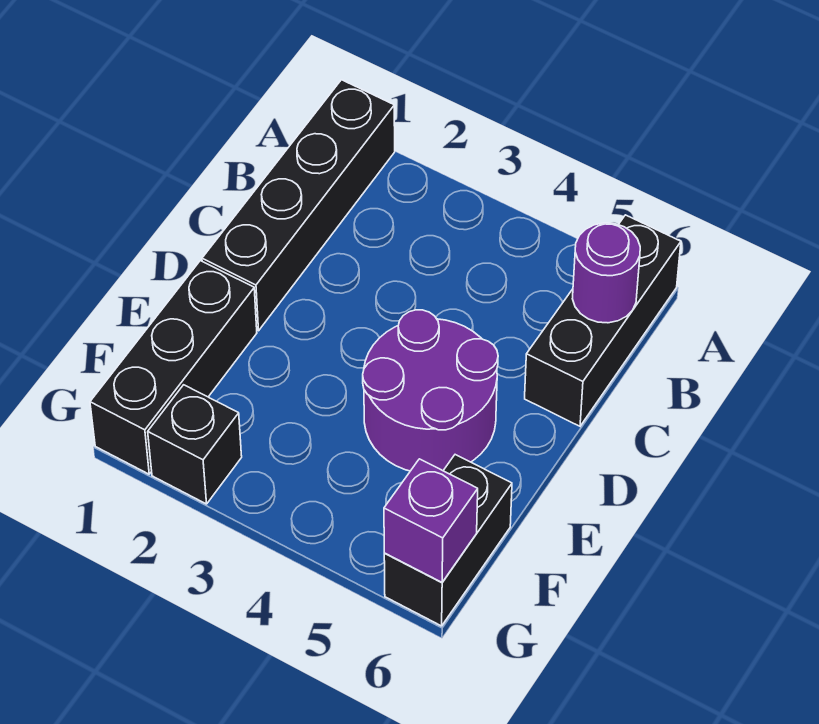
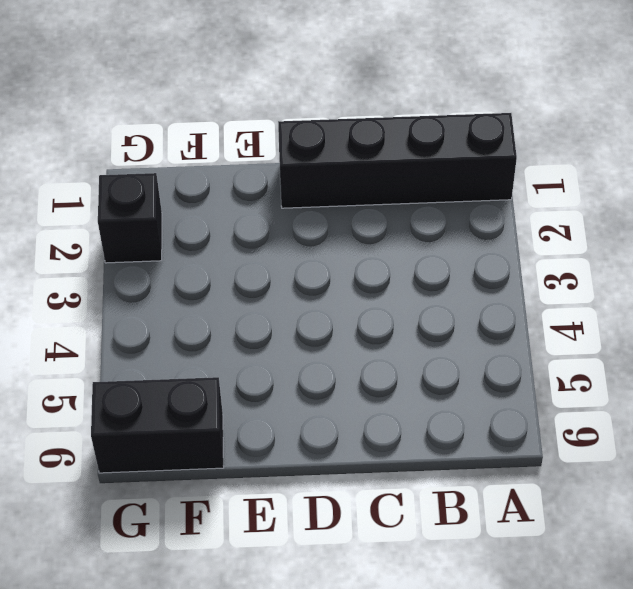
none -> black brick A6:C6 level 1
none -> purple round brick D4:E5 level 1

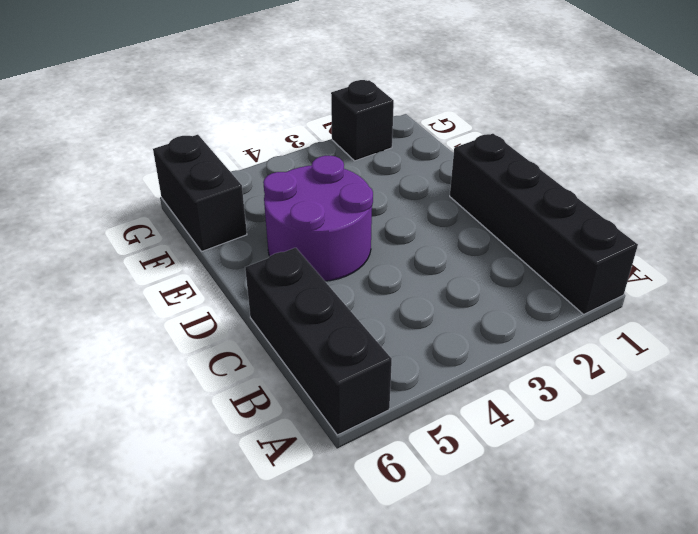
none -> black brick E1:G1 level 1
none -> purple round brick B6 level 2

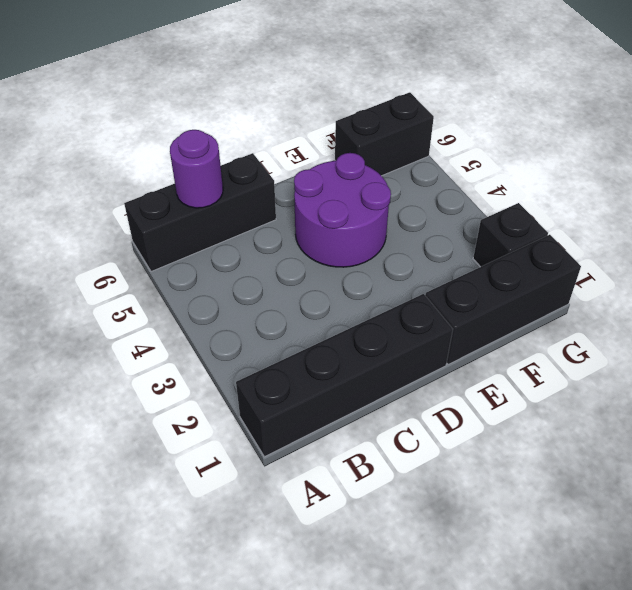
none -> purple brick G6 level 2

